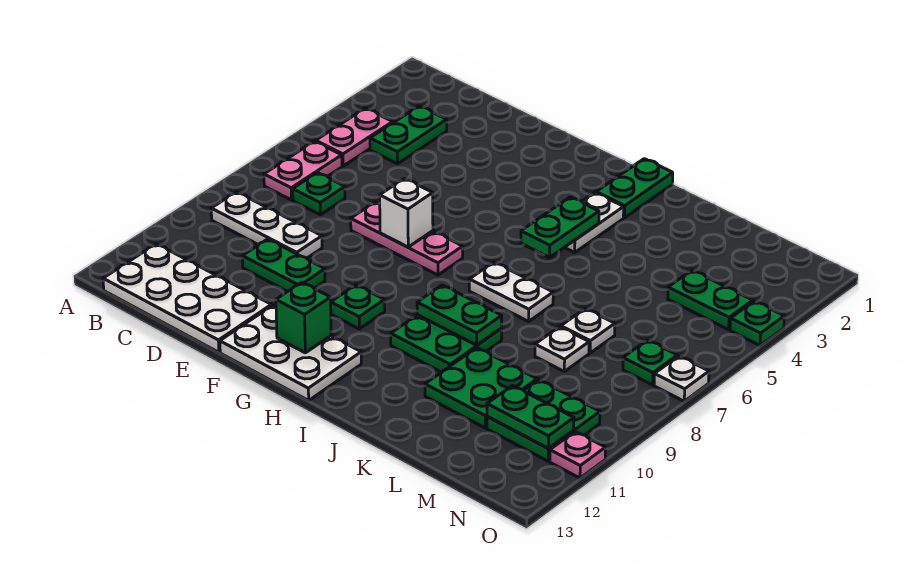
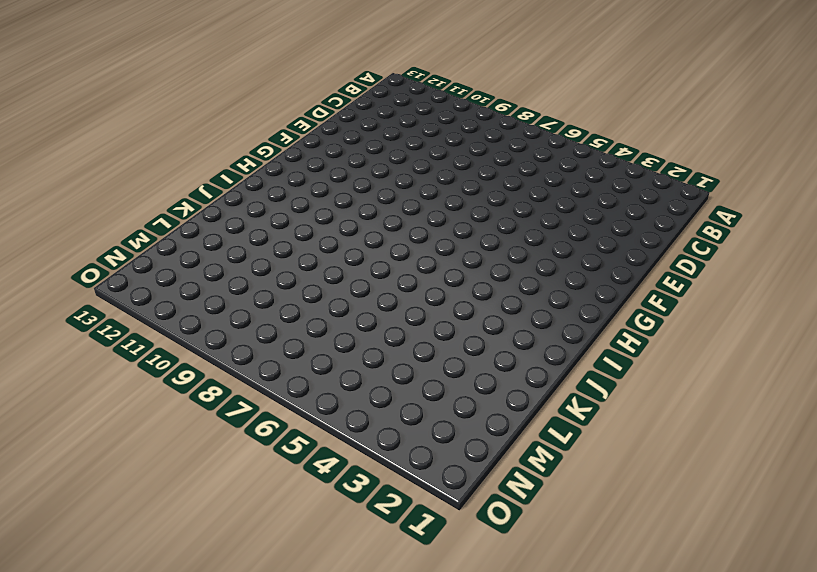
none -> pink plate B4:B5 level 1
none -> pink plate B6:B7 level 1
none -> white plate B9:D9 level 1

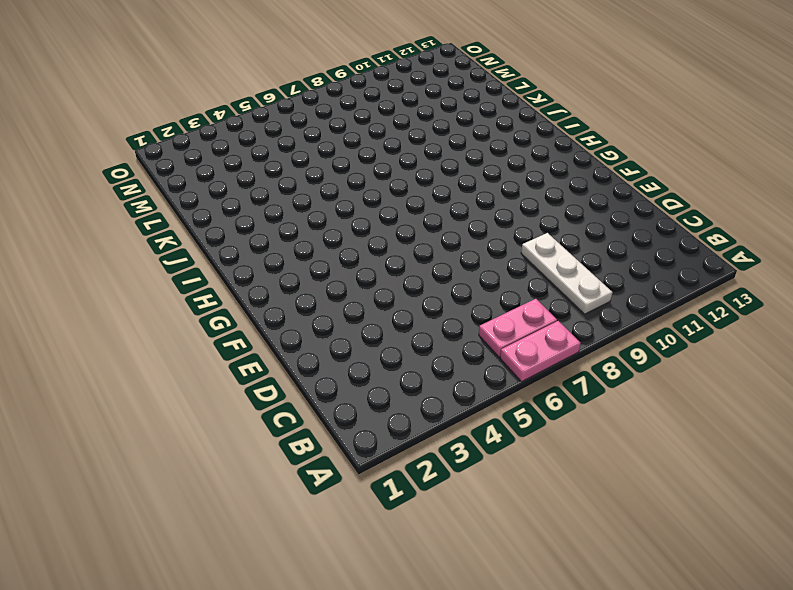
pink plate A6:A7 level 1 -> pink plate B4:B5 level 1
none -> white plate B12:E13 level 1
none -> green plate C3:C4 level 1
none -> green plate C7 level 1

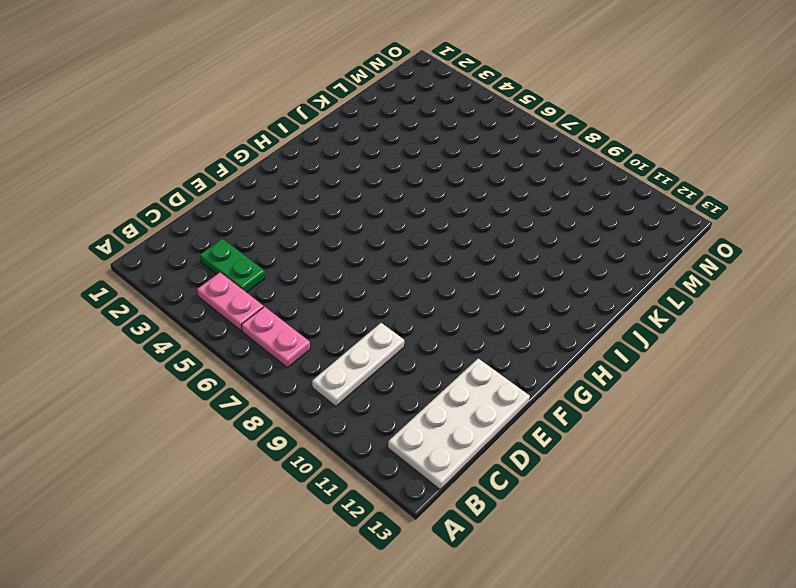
none -> green plate C7 level 1
none -> green plate D10:E10 level 1
none -> pink plate E7:G7 level 1

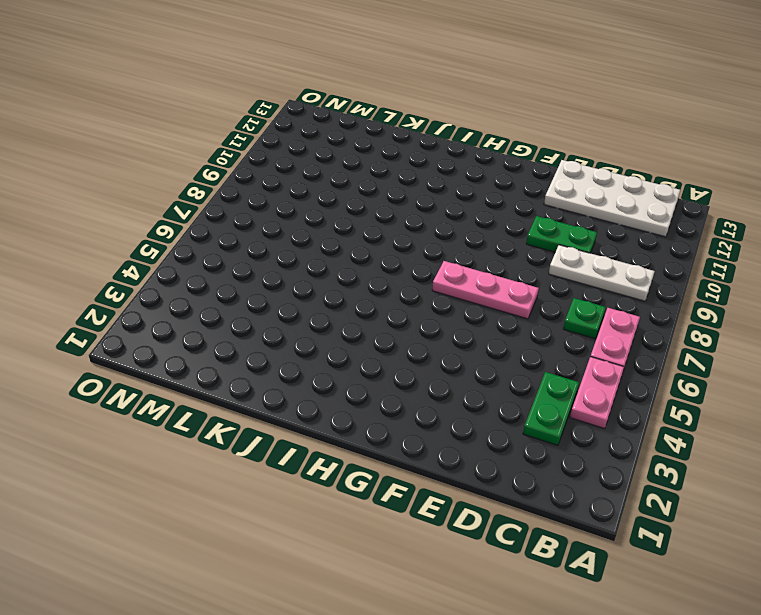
none -> white plate F12:H13 level 1
none -> green plate G10 level 1
none -> green plate I1:I2 level 1

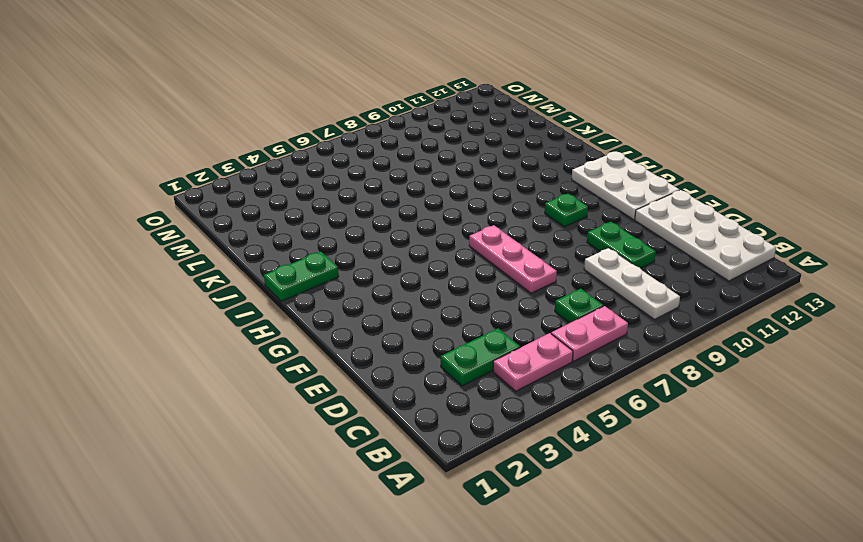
none -> white plate I3:I4 level 1
none -> white plate I7:J7 level 1
none -> green plate I9:J10 level 1

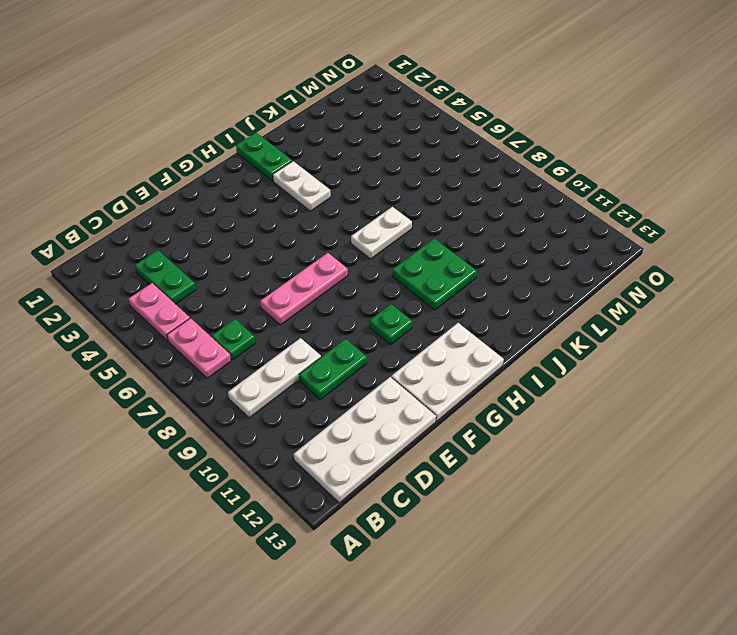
none -> green plate K10:L11 level 1
none -> white plate L7 level 1
none -> white plate L8 level 1

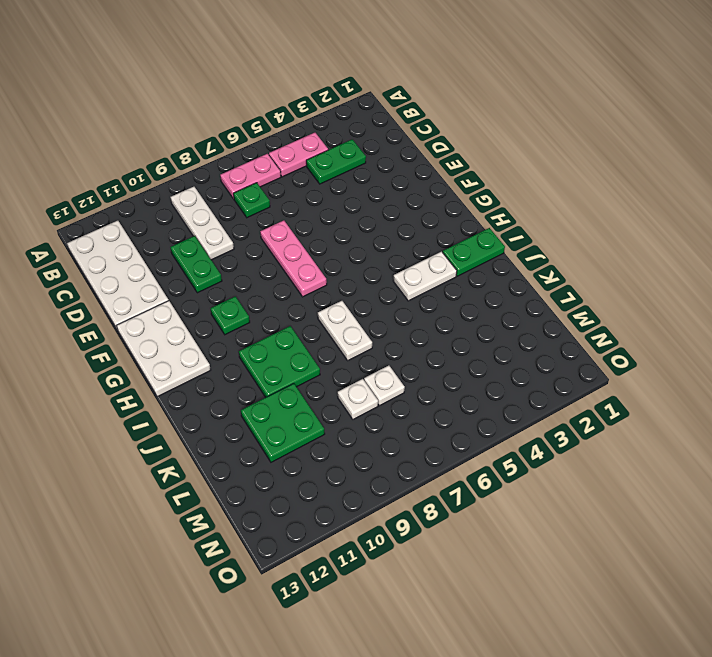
none -> green plate M4:N4 level 1
none -> green plate M10:N11 level 1
none -> green plate N7 level 1

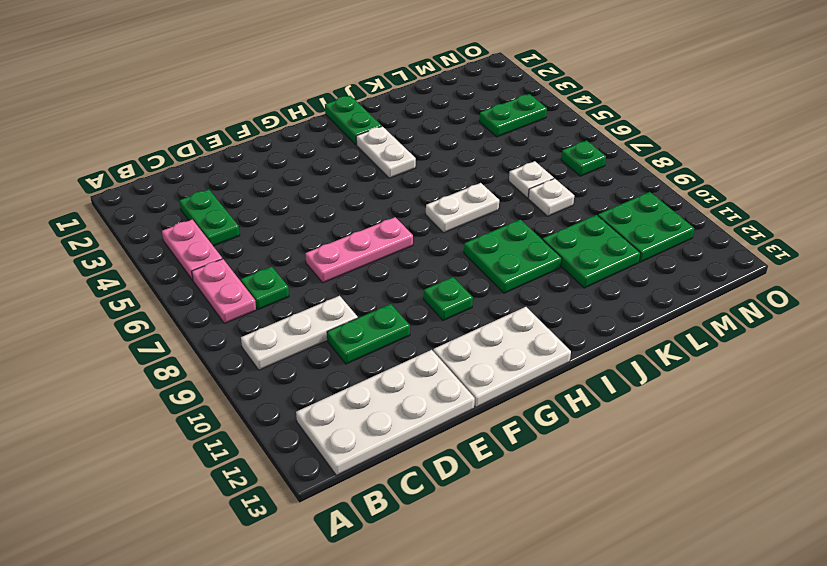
none -> green plate O4 level 1
none -> white plate O7 level 1
none -> pink plate O11 level 1

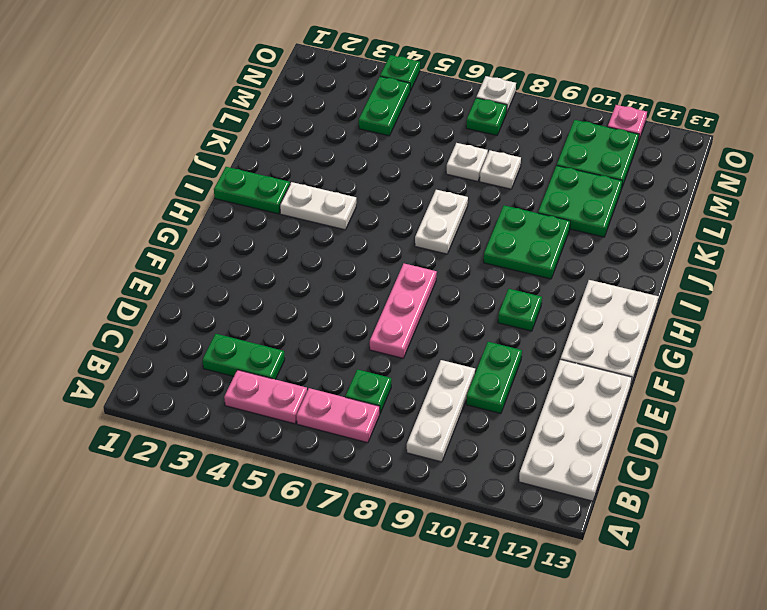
none -> white brick F7 level 2
none -> green brick G12 level 2
none -> green plate I4:I5 level 2

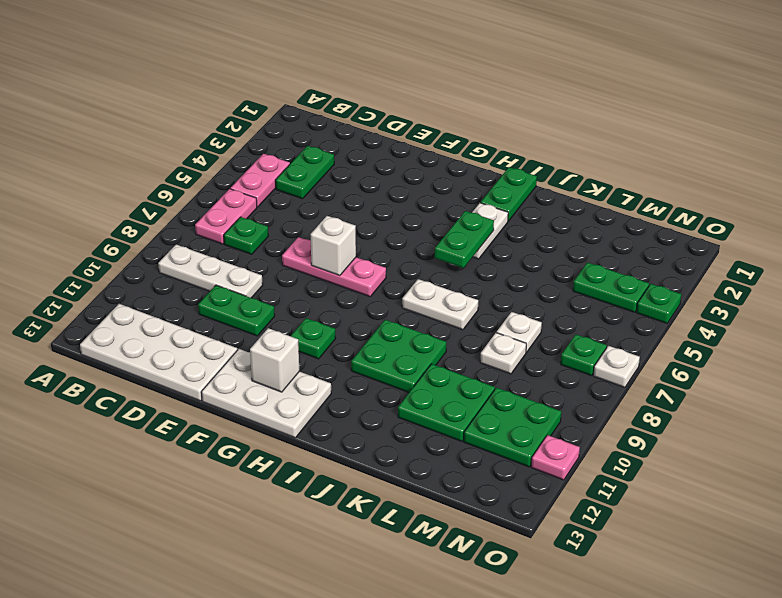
white brick G12 level 2 -> green brick G12 level 2
none -> green plate I9:J9 level 2
none -> green plate M11:N11 level 2

